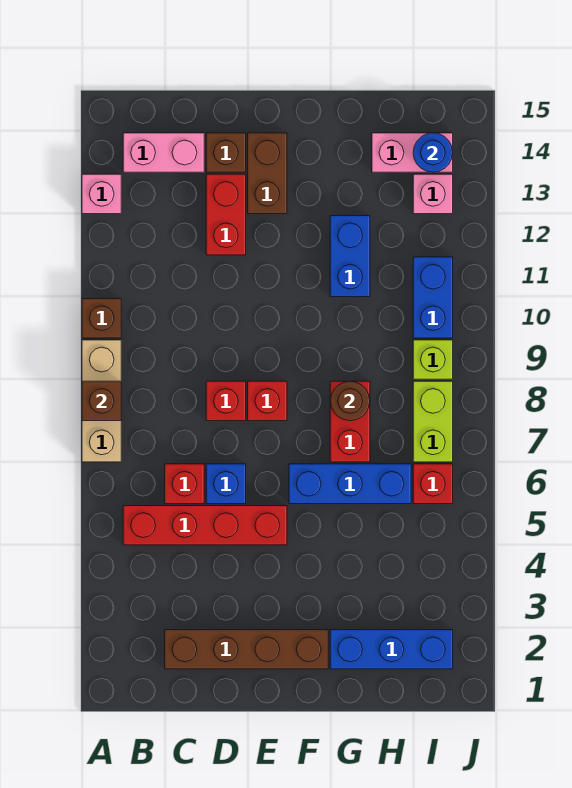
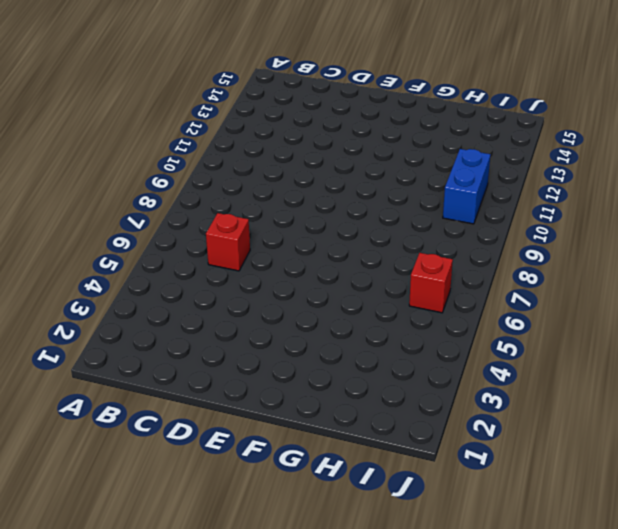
none -> tan brick A7:A9 level 1
none -> brown brick A10 level 1
none -> pink brick A13 level 1

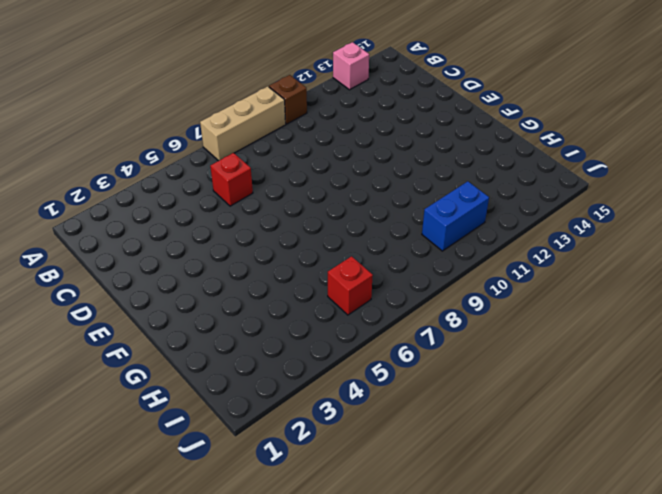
none -> red brick B5:E5 level 1
none -> pink brick B14:C14 level 1
none -> brown brick C2:F2 level 1

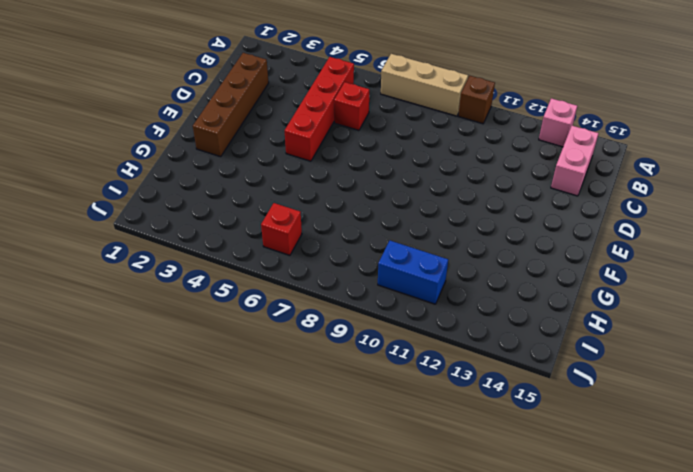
none -> blue brick D6 level 1
none -> red brick D8 level 1
none -> red brick D12:D13 level 1

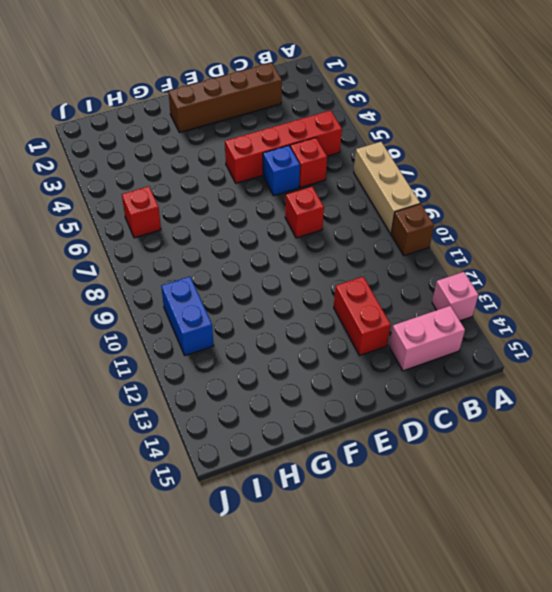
none -> brown brick D14 level 1
none -> red brick E8 level 1
none -> brown brick E13:E14 level 1

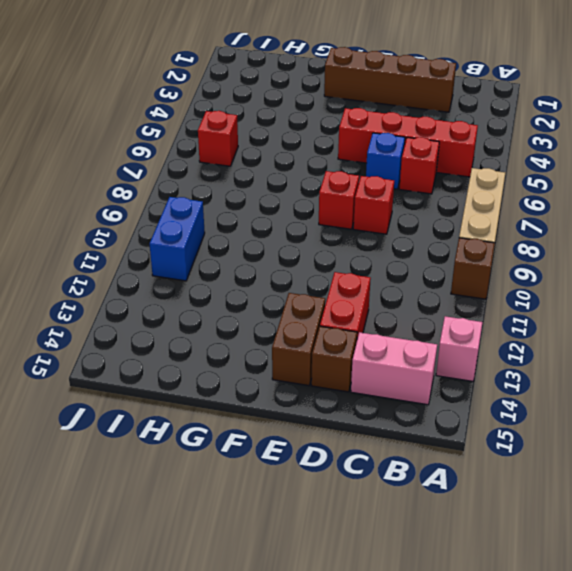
none -> blue brick F6:H6 level 1
none -> blue brick G2:I2 level 1
none -> red brick G7:G8 level 1

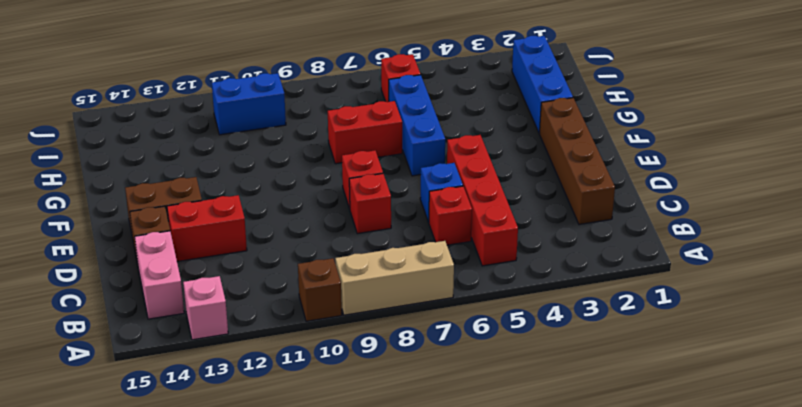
none -> blue brick G11:G12 level 1
none -> pink brick H14:I14 level 1
none -> lime brick I7:I8 level 1

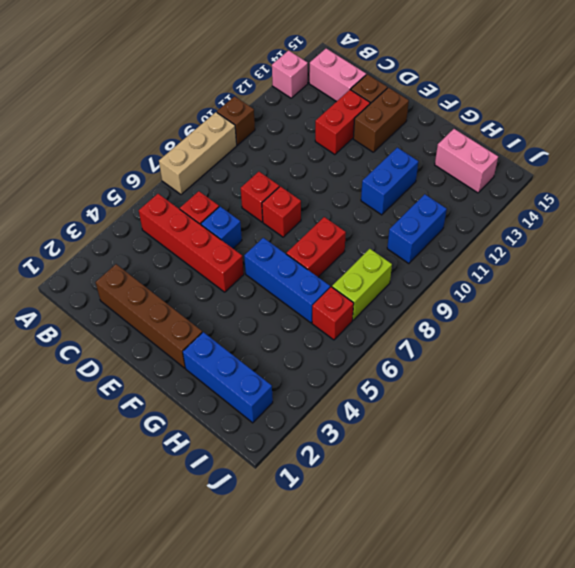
none -> lime brick I9 level 1
none -> pink brick I13 level 1
none -> brown brick A8 level 2

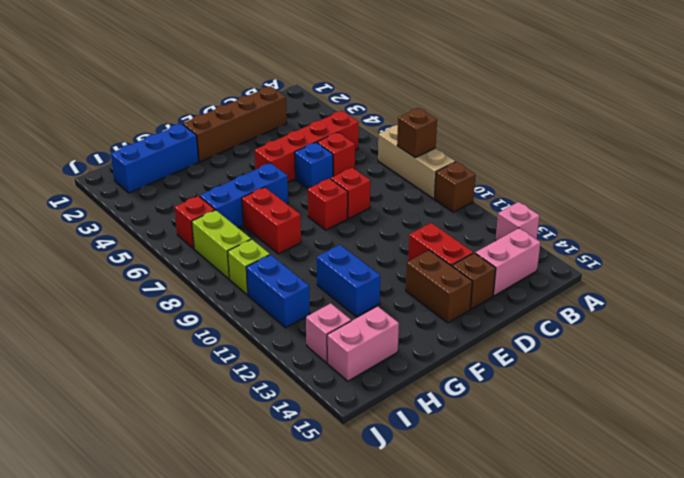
none -> brown round brick G8 level 2
none -> blue round brick I14 level 2

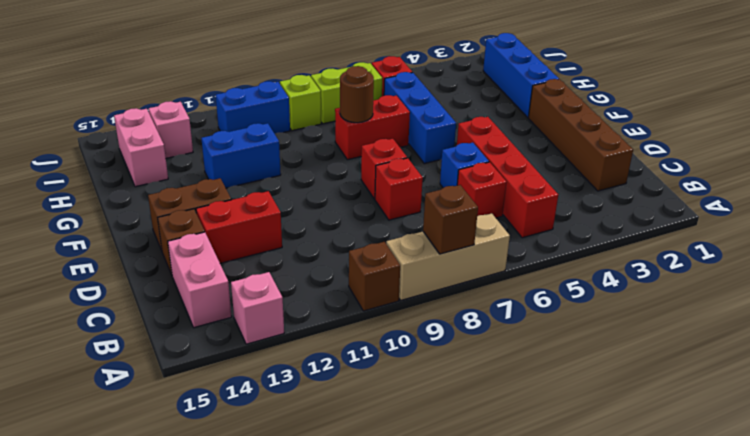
none -> blue round brick I14 level 2

